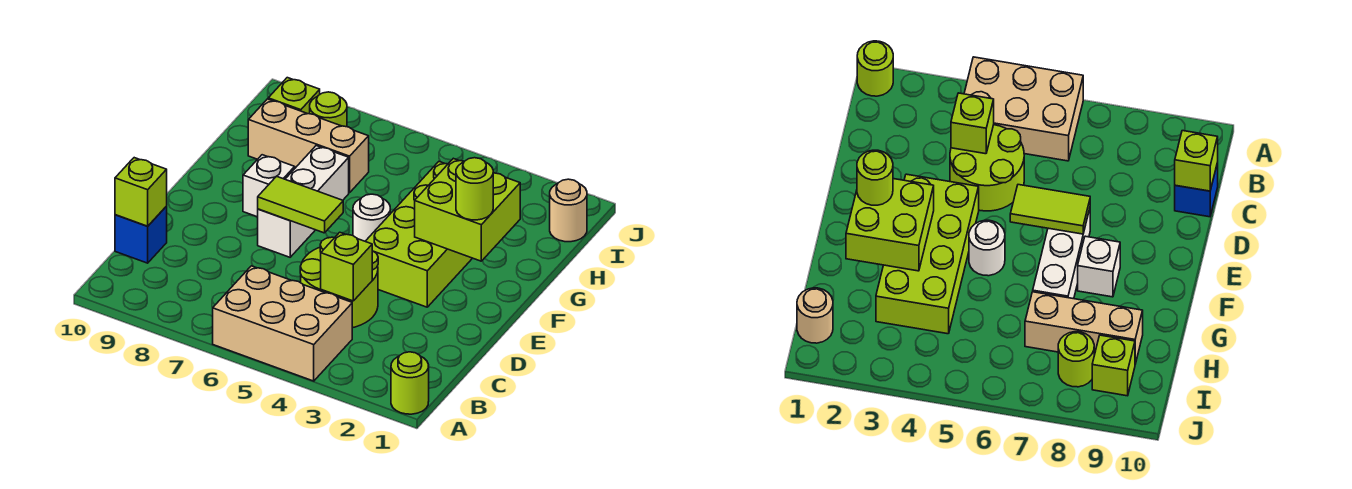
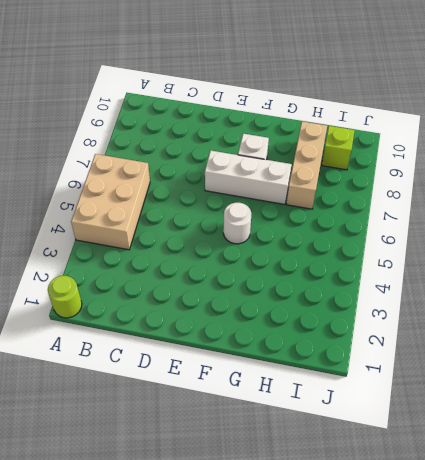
none -> lime round brick C4:D5 level 1
none -> blue brick C10 level 1
none -> lime brick E3:H4 level 1

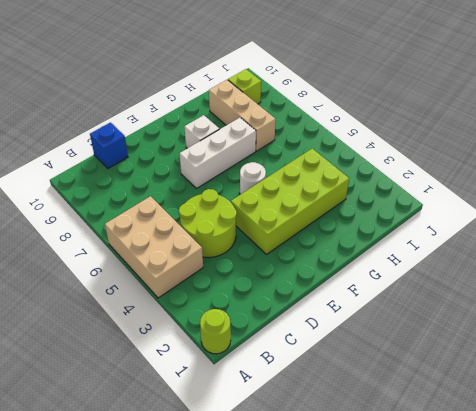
none -> tan round brick I1 level 1
none -> lime round brick I8 level 1
none -> lime brick C4 level 2

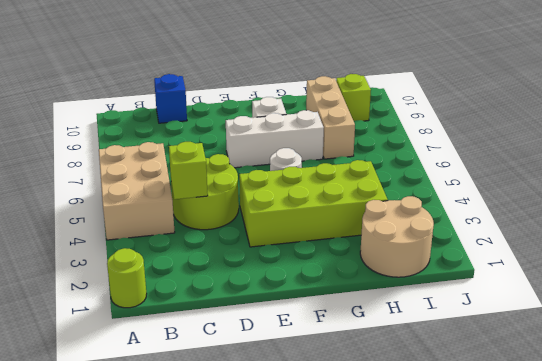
tan round brick H1:I2 level 1 -> tan round brick I1 level 1
none -> lime round brick I8 level 1
none -> lime brick C10 level 2
none -> lime tile E6:E7 level 2

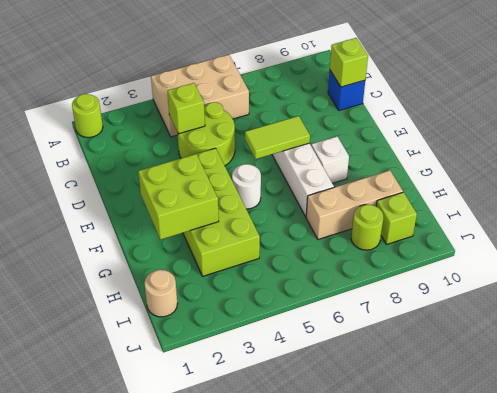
none -> lime round brick F2 level 3

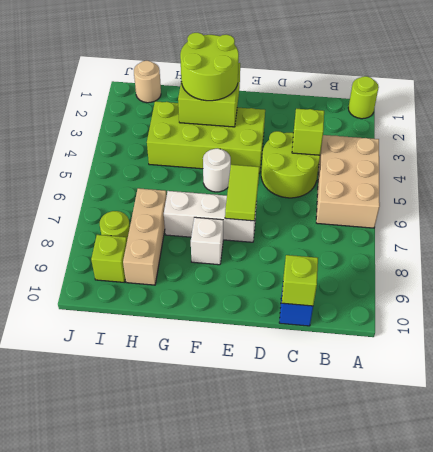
lime round brick F2:G3 level 3 -> lime round brick F2 level 3

